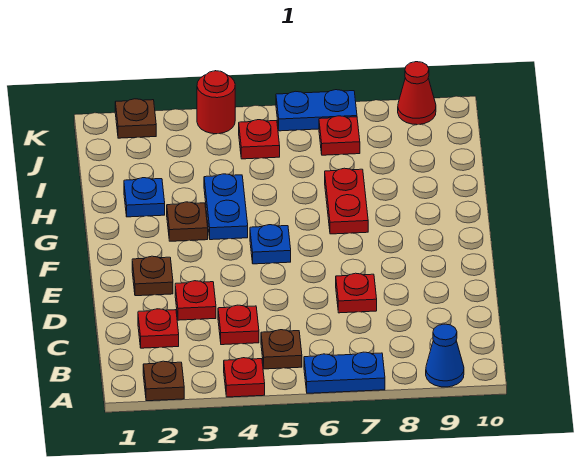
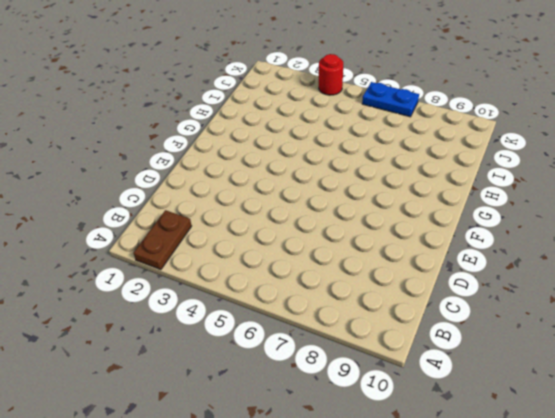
brown plate A2:B2 level 1 -> brown plate A2 level 1
none -> red plate A4 level 1
none -> blue plate A6:A7 level 1
none -> blue cone A9 level 1

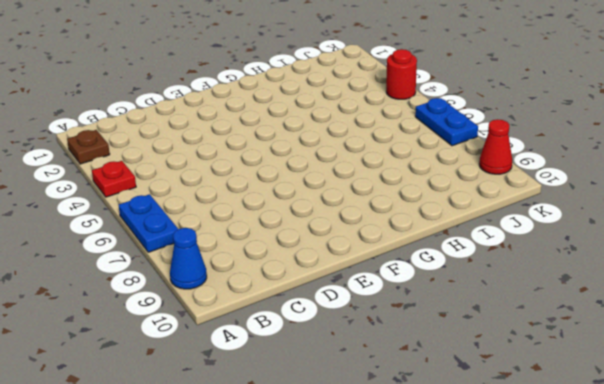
none -> brown plate B5 level 1
none -> red plate C2 level 1
none -> red plate C4 level 1

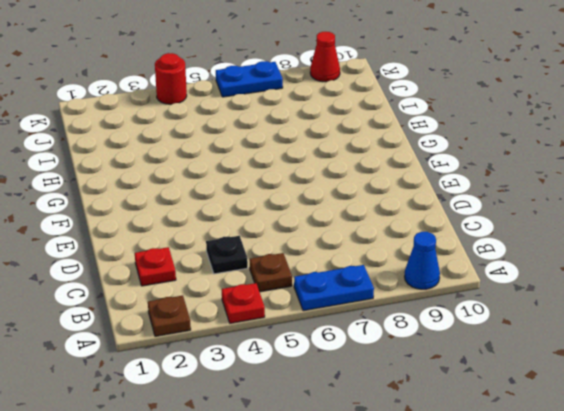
black plate C4 level 1 -> red plate C4 level 1
none -> red plate D3 level 1
none -> red plate D7 level 1
none -> brown plate E2 level 1

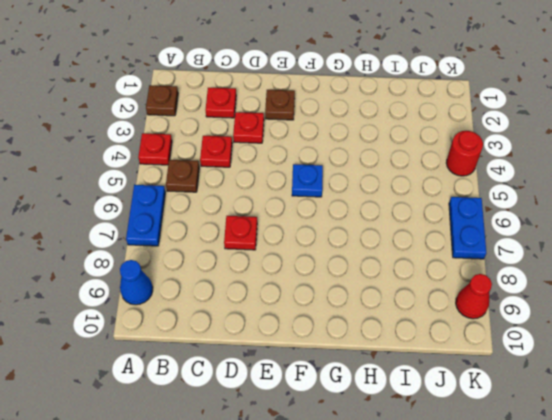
none -> brown plate G3 level 1
none -> blue plate G4:H4 level 1
none -> red plate G7:H7 level 1

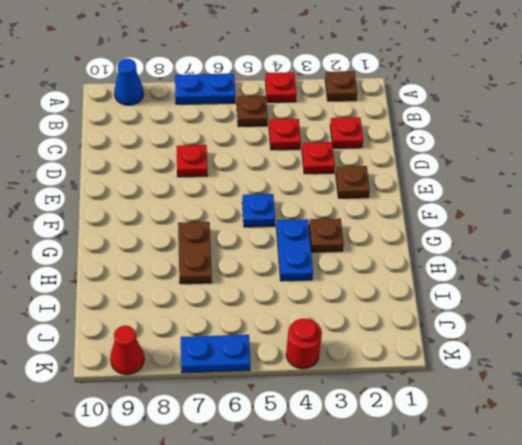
brown plate G7:H7 level 1 -> red plate G7:H7 level 1
none -> blue plate H2 level 1
none -> red plate J5 level 1
none -> red plate J7 level 1

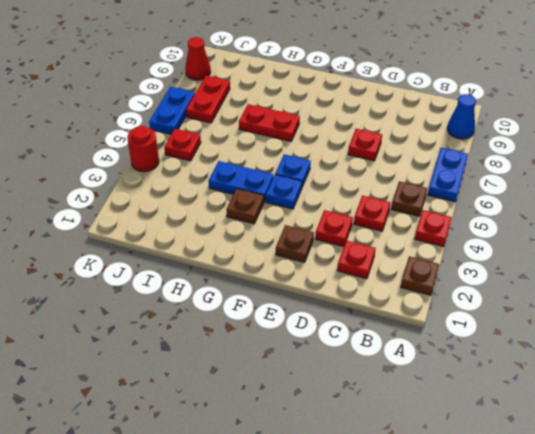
blue plate F4 level 1 -> blue plate H2 level 1
red plate J7:J8 level 1 -> red plate J7 level 1
none -> brown plate K2 level 1

